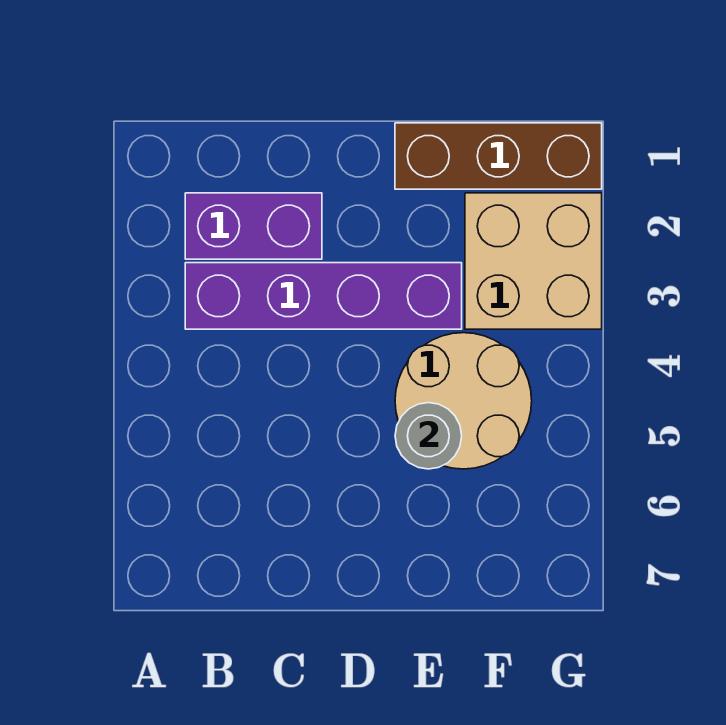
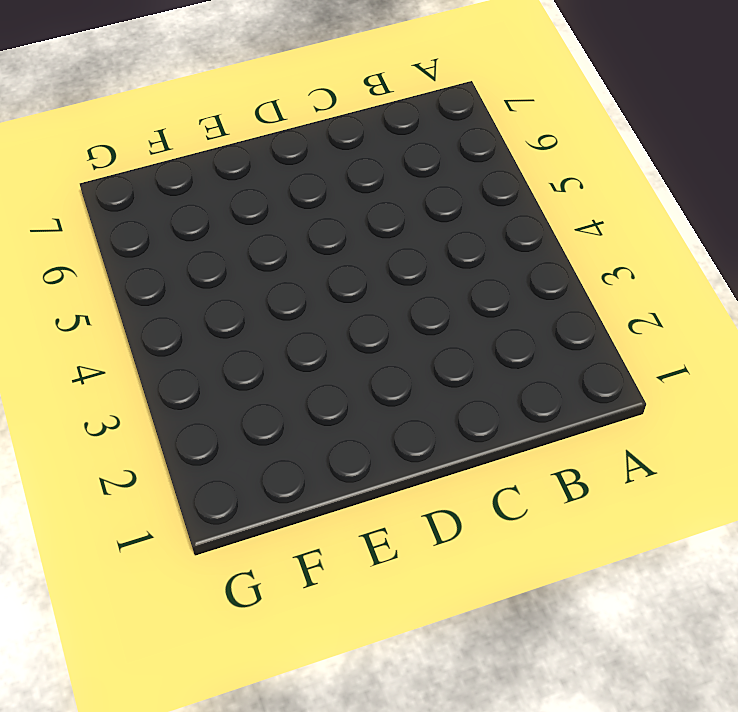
none -> purple brick B2:C2 level 1
none -> purple brick B3:E3 level 1

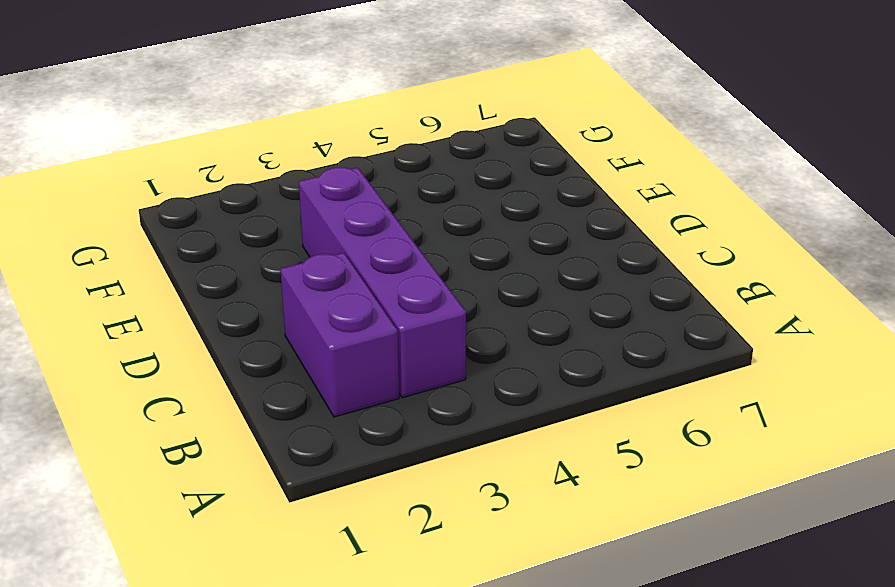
none -> brown brick E1:G1 level 1
none -> tan round brick E4:F5 level 1

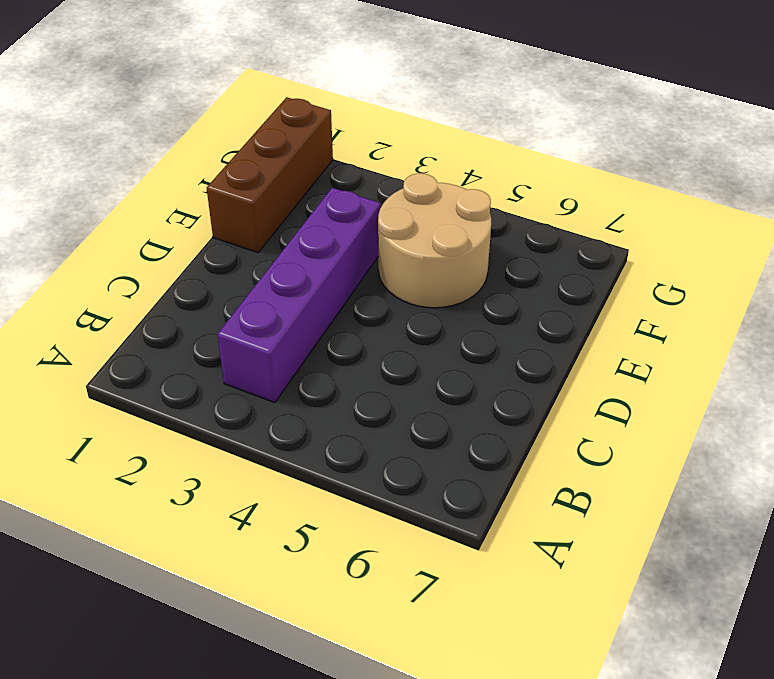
none -> purple brick B2:C2 level 1
none -> tan brick F2:G3 level 1

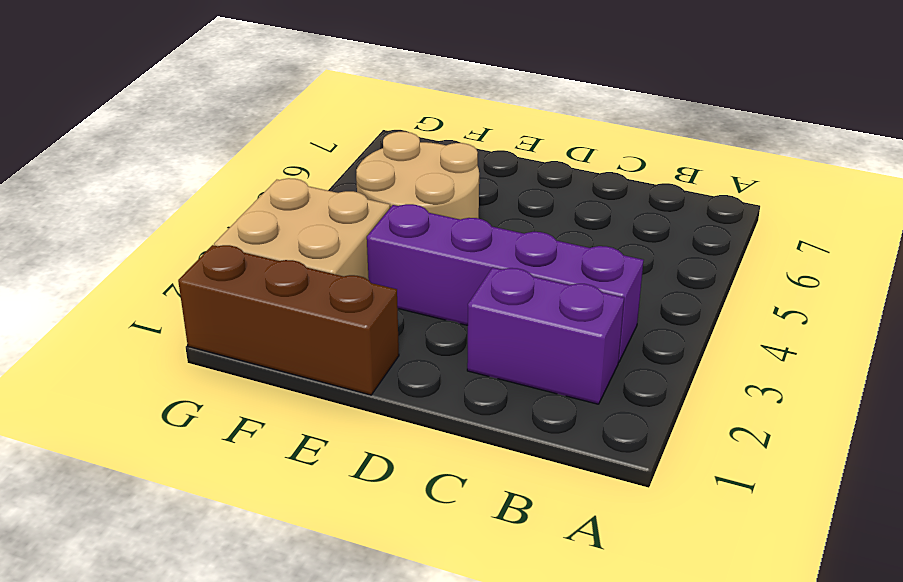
none -> grey round brick E5 level 2

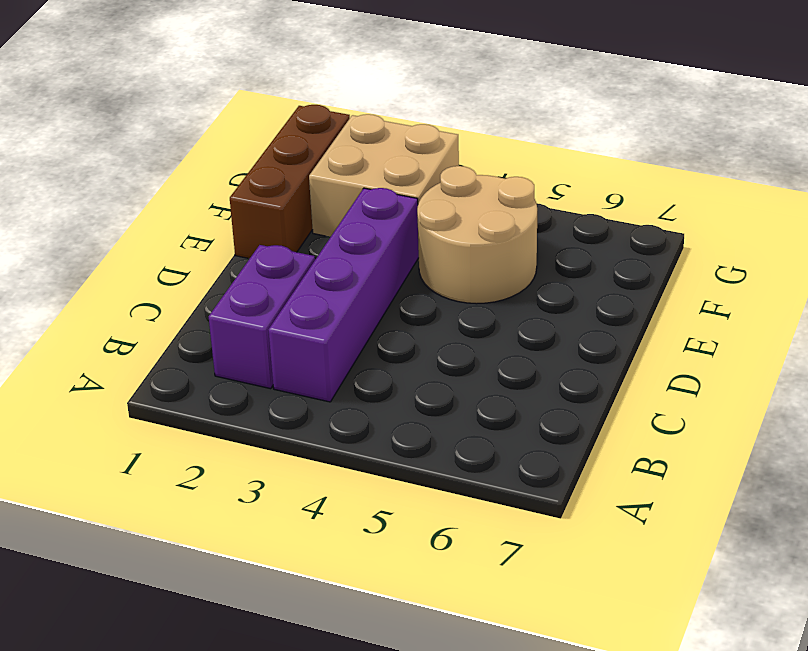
none -> grey round brick E5 level 2

